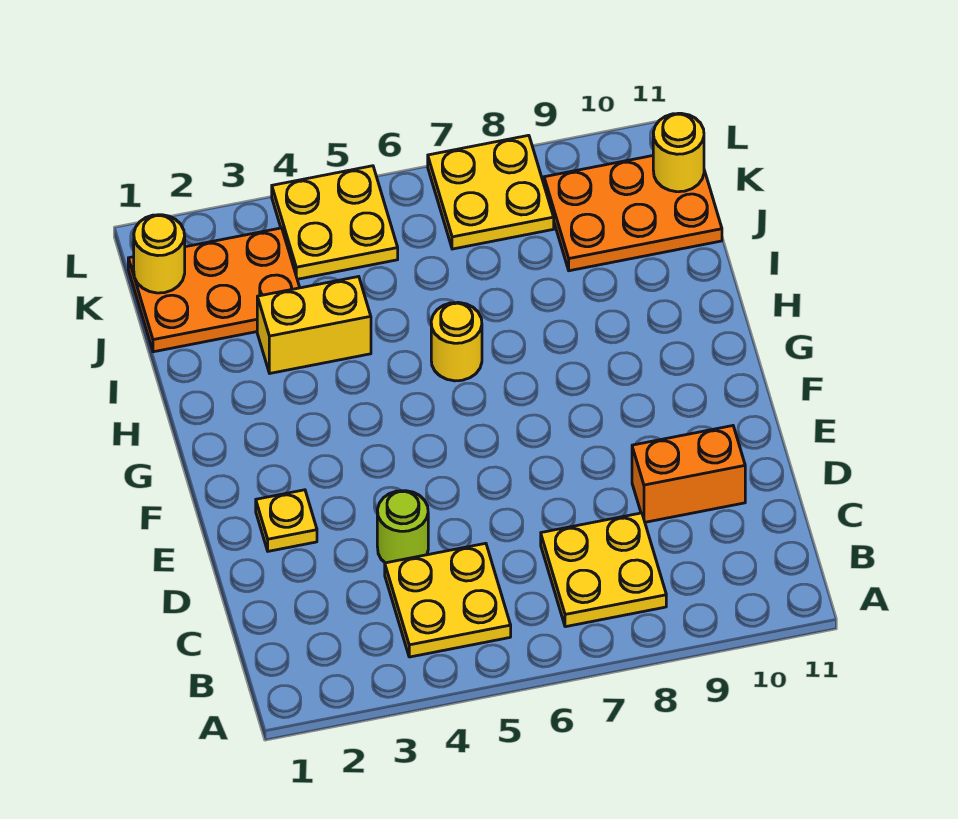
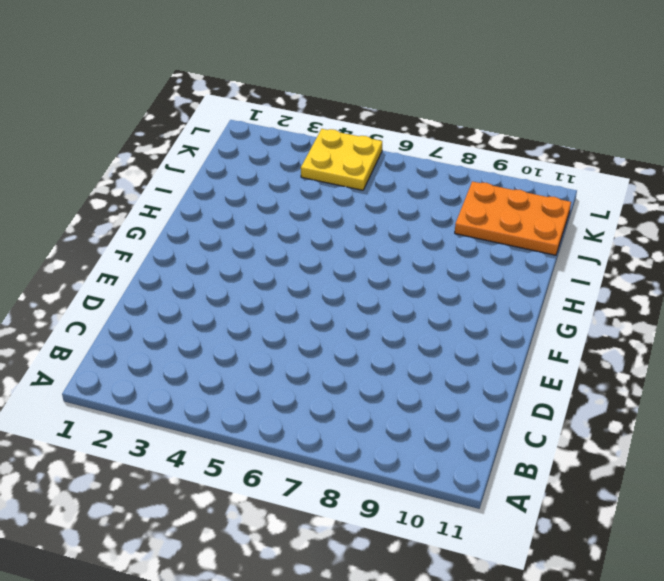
none -> yellow plate B4:C5 level 1
none -> yellow plate B7:C8 level 1
none -> lime round brick D4 level 1

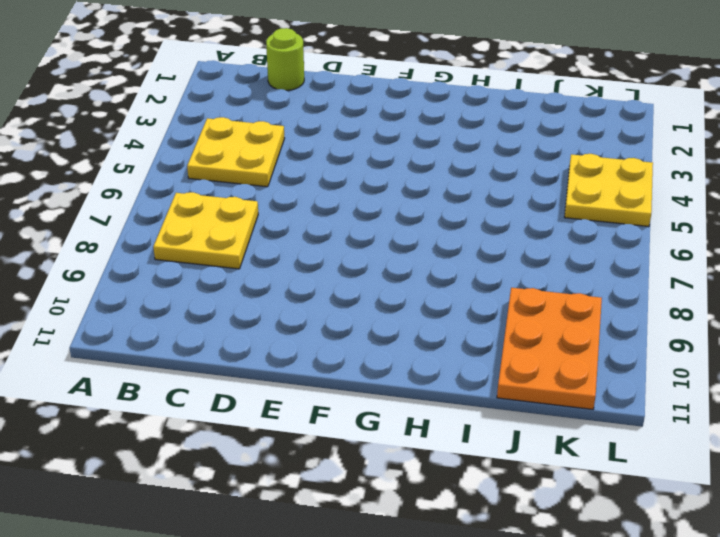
lime round brick C1 level 1 -> lime round brick D4 level 1
none -> orange brick D9:D10 level 1
none -> yellow plate E2 level 1
none -> yellow round brick H6 level 1

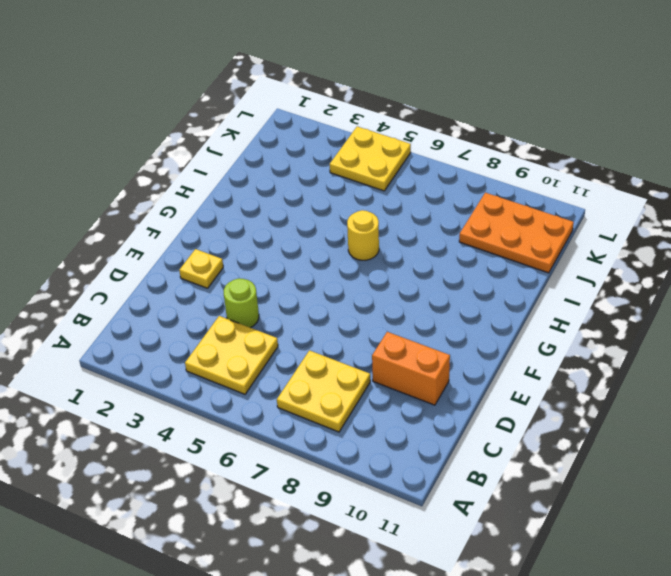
none -> yellow brick I3:I4 level 1
none -> orange plate J1:K3 level 1
none -> yellow plate K7:L8 level 1

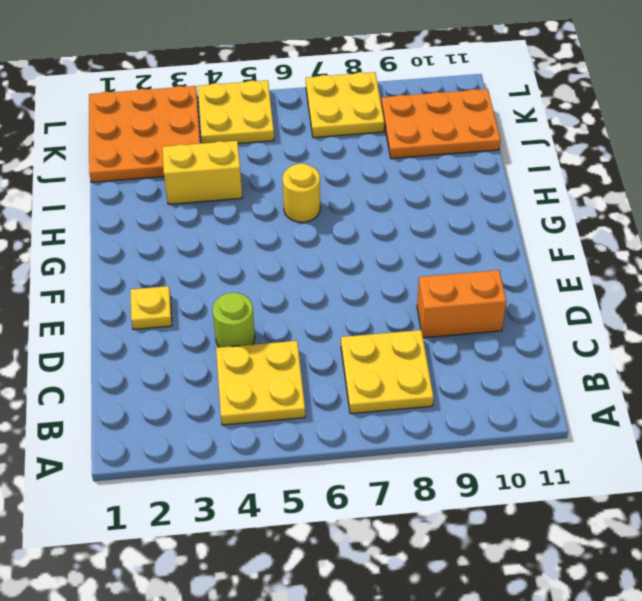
orange plate J1:L3 level 1 -> orange plate J1:K3 level 1
none -> yellow round brick K1 level 2
none -> yellow round brick K11 level 2

